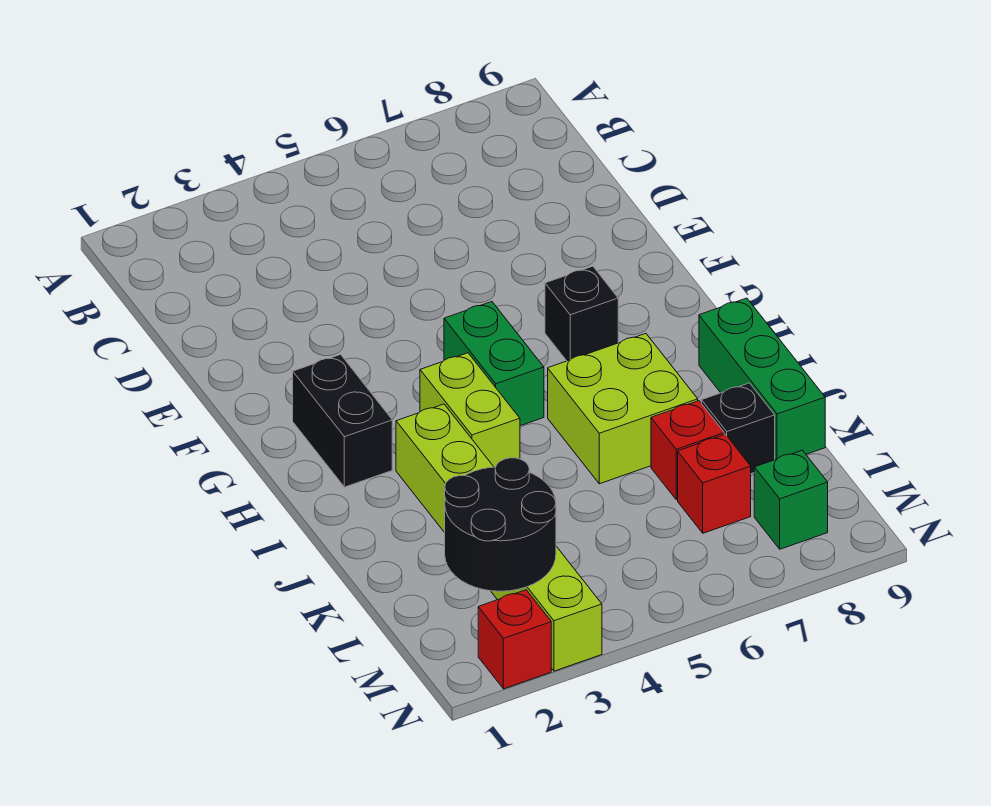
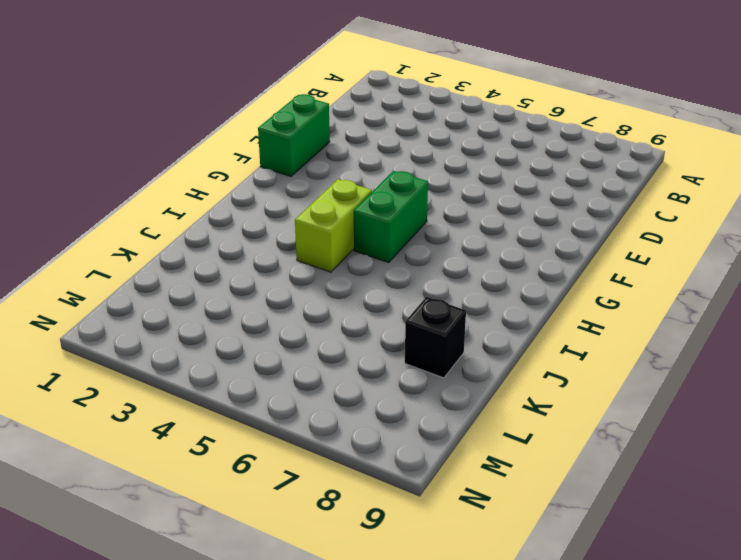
green brick E1:F1 level 1 -> none
none -> black brick G2:H2 level 1
none -> black brick G7 level 1
none -> lime brick I3:N3 level 1

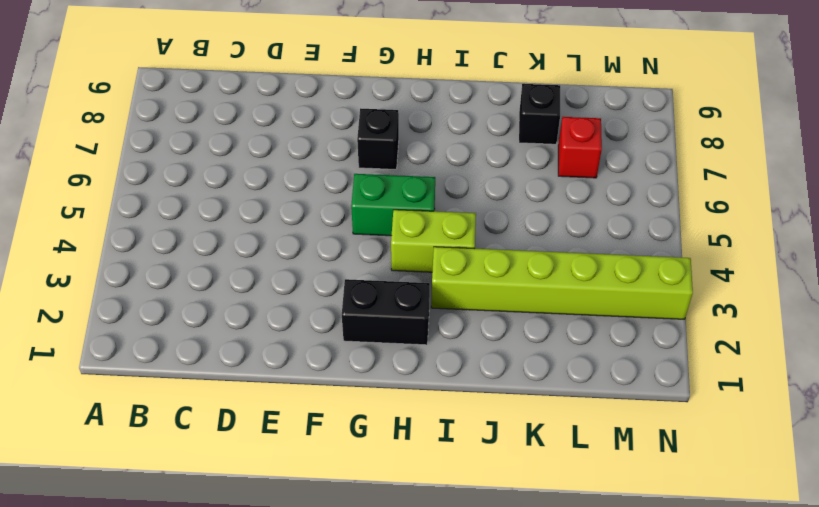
none -> lime brick I6:J7 level 1
none -> green brick I9:K9 level 1
none -> red brick K7 level 1

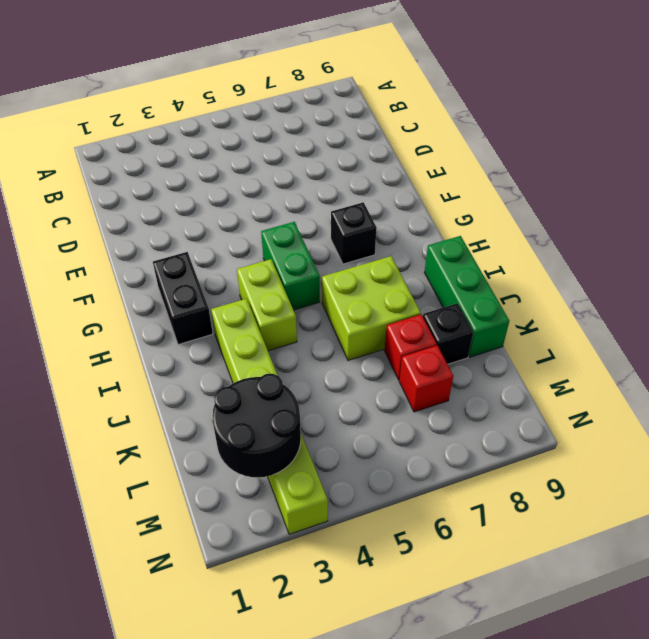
none -> green brick M8 level 1
none -> red brick N2 level 1

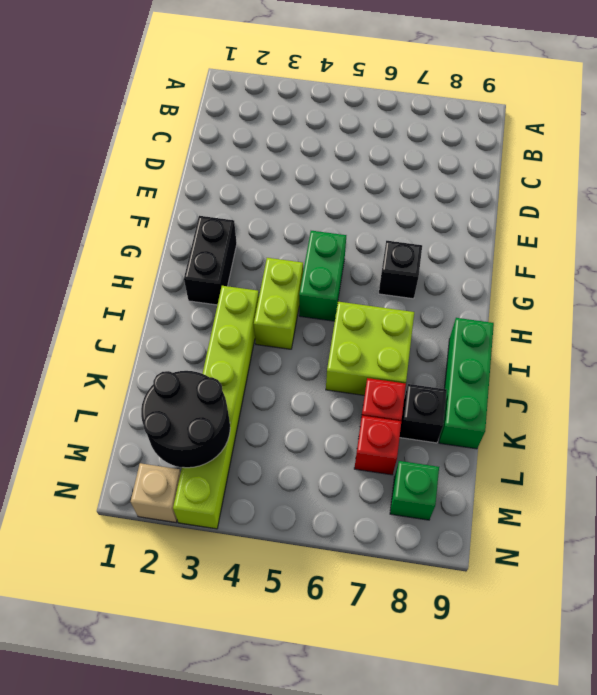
tan brick N2 level 1 -> red brick N2 level 1

